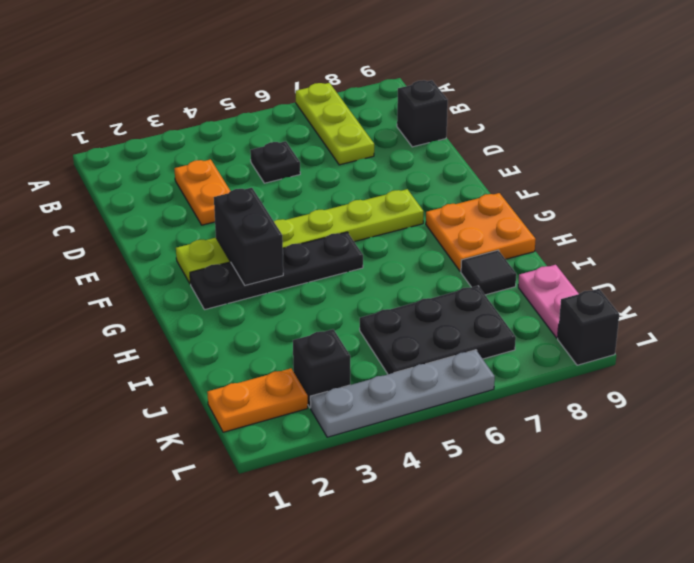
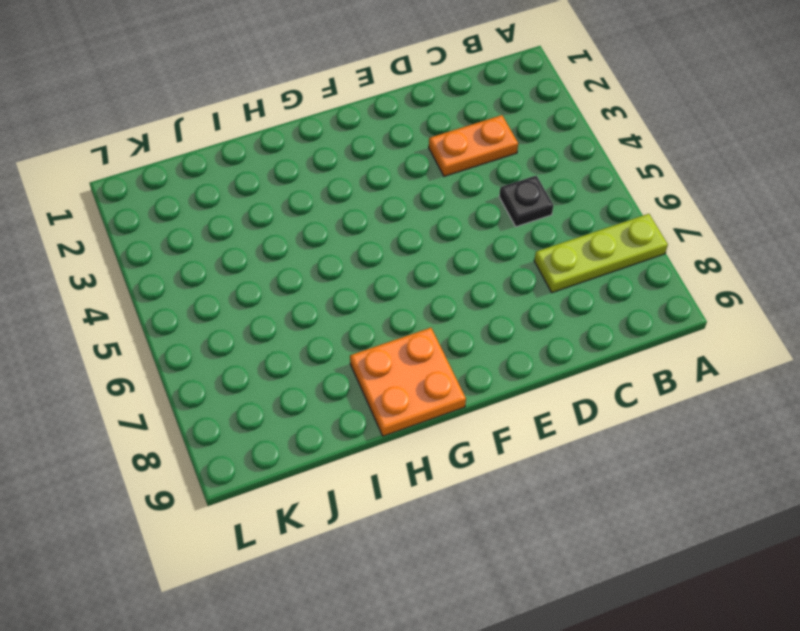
none -> black brick C9 level 1
none -> lime plate F2:F7 level 1
none -> black plate G2:G5 level 1

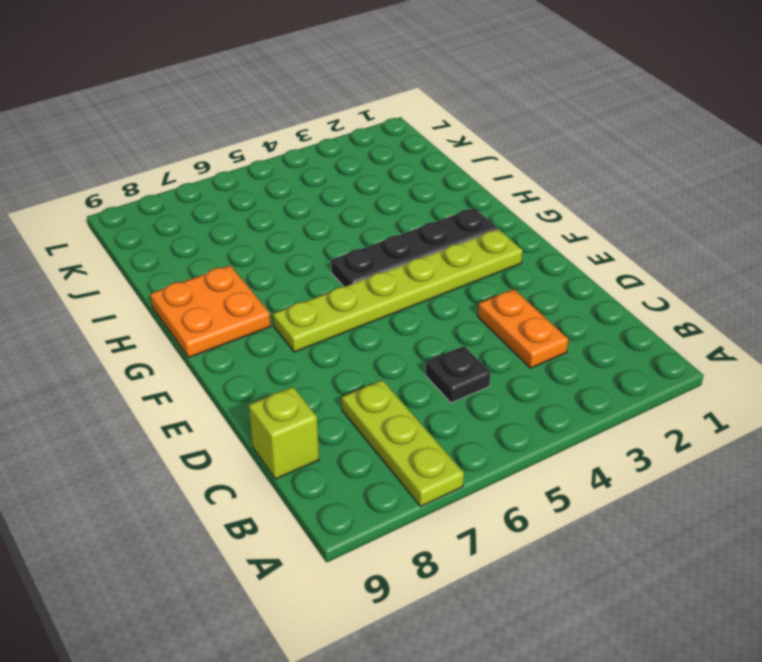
lime brick C9 level 1 -> black brick C9 level 1
none -> black tile I8 level 1
none -> black plate J5:K7 level 1
none -> pink plate J9:K9 level 1

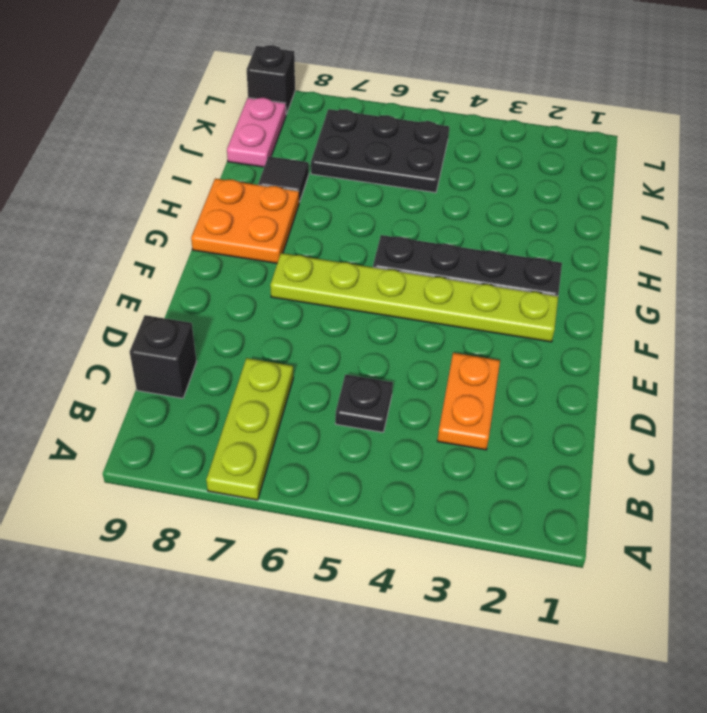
none -> orange plate K1:K2 level 1
none -> black brick K3 level 1
none -> grey plate L3:L6 level 1

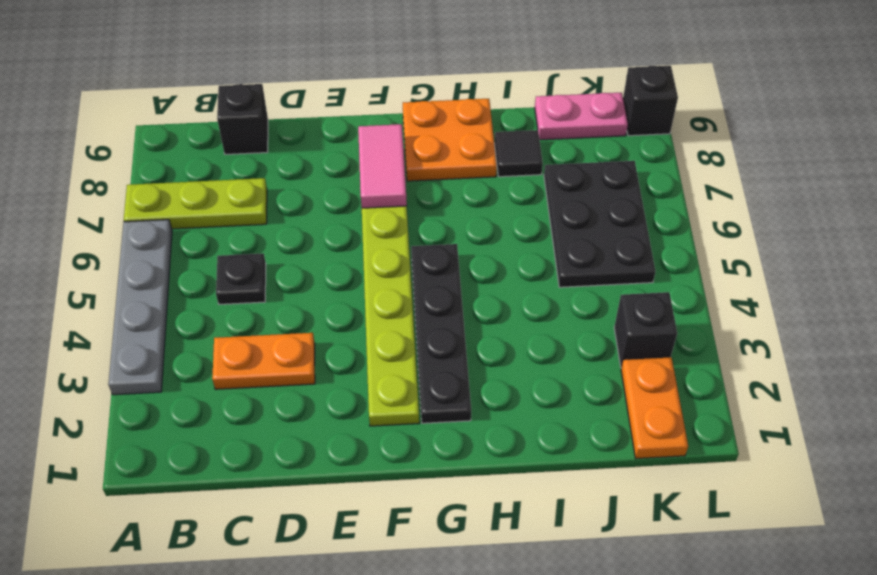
grey plate A3:A6 level 1 -> grey plate L3:L6 level 1
pink tile F7:F8 level 2 -> none
none -> black brick F3:G3 level 2

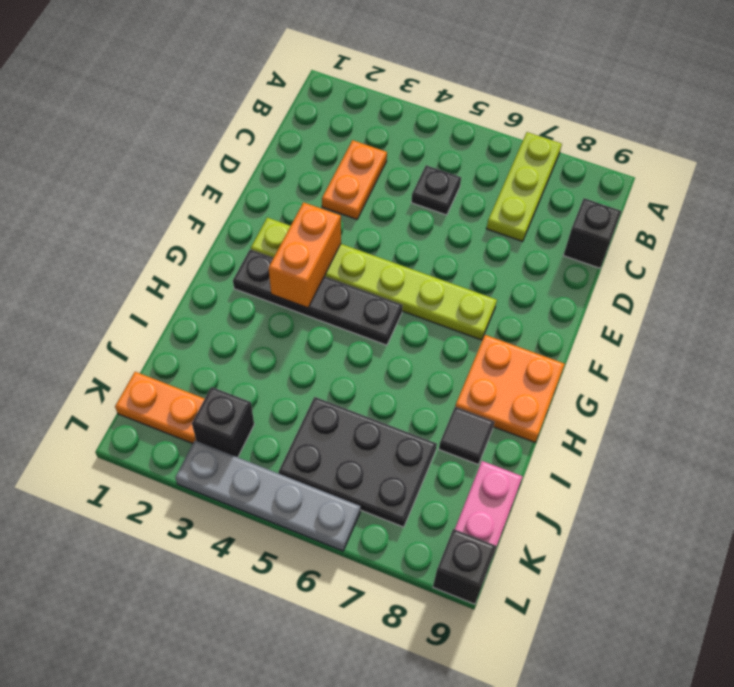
orange brick F3:G3 level 2 -> black brick F3:G3 level 2

